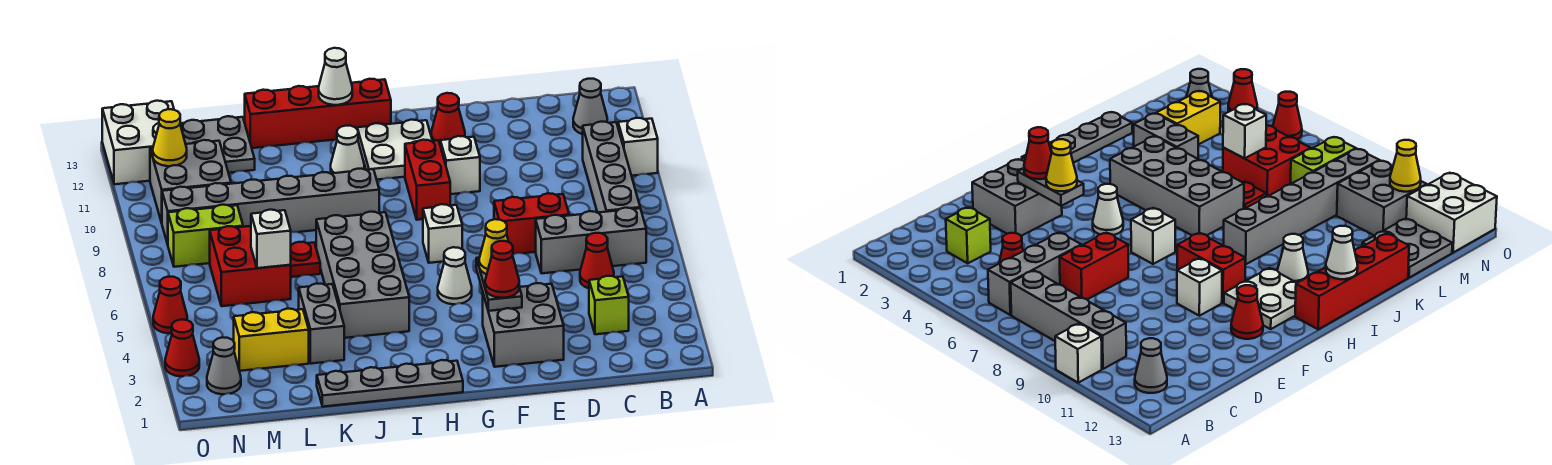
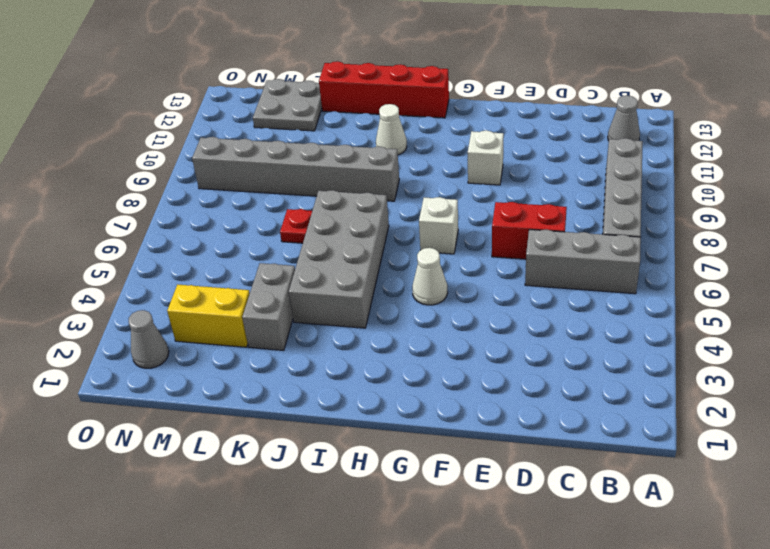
none -> white brick A10 level 1
none -> lime brick C3 level 1
none -> red cone C5 level 1
none -> grey brick E2:F3 level 1

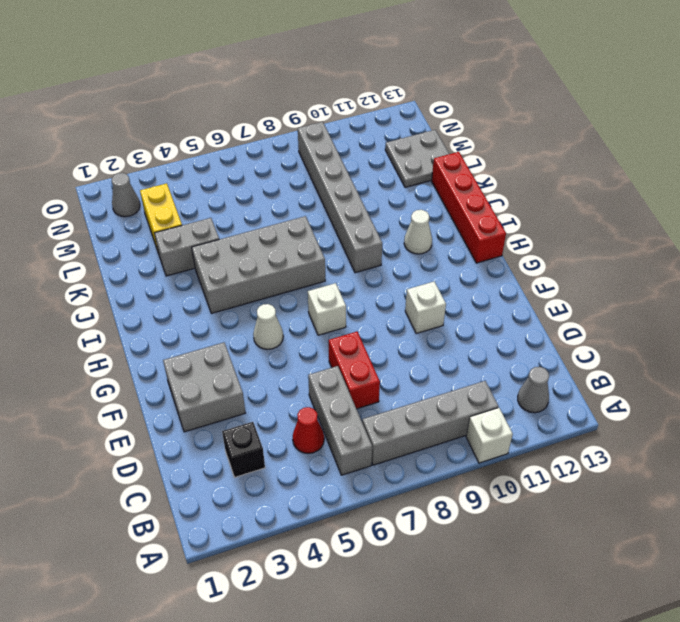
black brick C3 level 1 -> lime brick C3 level 1
none -> red cone F12 level 1
none -> red brick G9:G10 level 1
none -> white plate G11:H12 level 1
none -> grey plate H1:K1 level 1

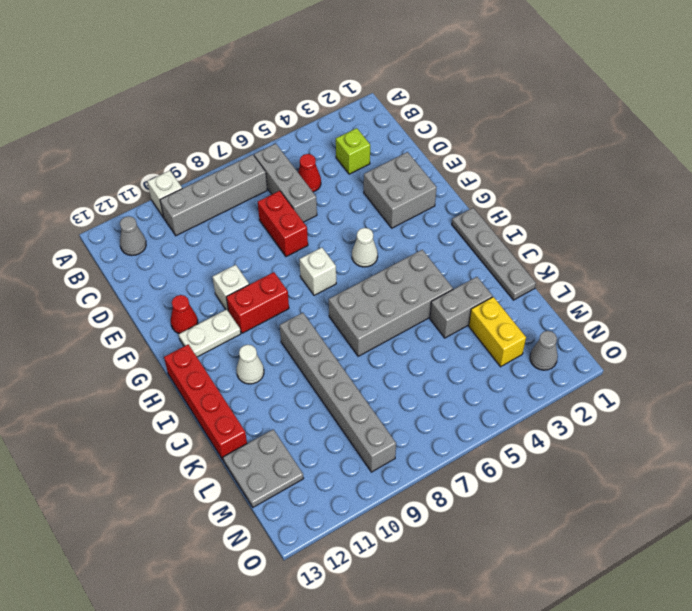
white plate G11:G12 level 1 -> white plate G11:H12 level 1
none -> red plate K7 level 1
none -> red brick L6:M7 level 1
none -> lime brick M8:N8 level 1
none -> grey brick M10:N11 level 1

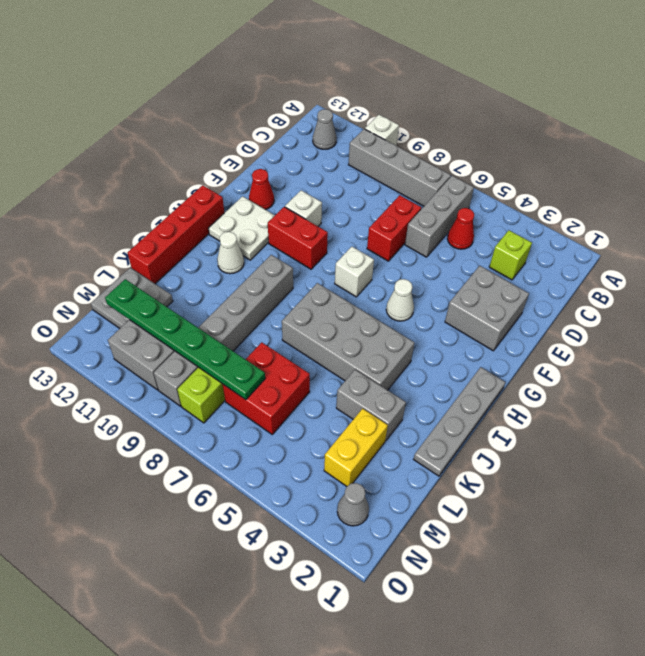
green plate M7:M12 level 2 -> none
none -> red plate K7 level 1
none -> white brick N12:O13 level 1
none -> red cone O3 level 1
none -> red cone O5 level 1

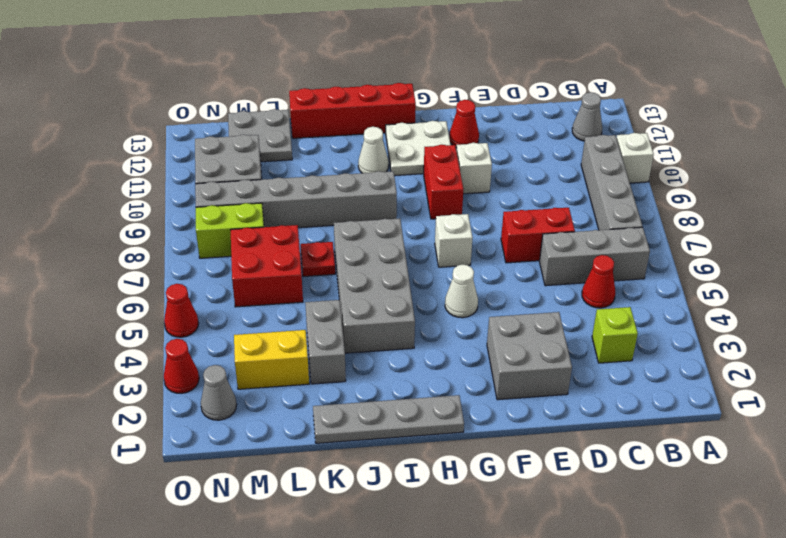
none -> white brick N12:O13 level 1
none -> grey plate F3:F4 level 2
none -> white cone I13 level 2
none -> white brick L6 level 2

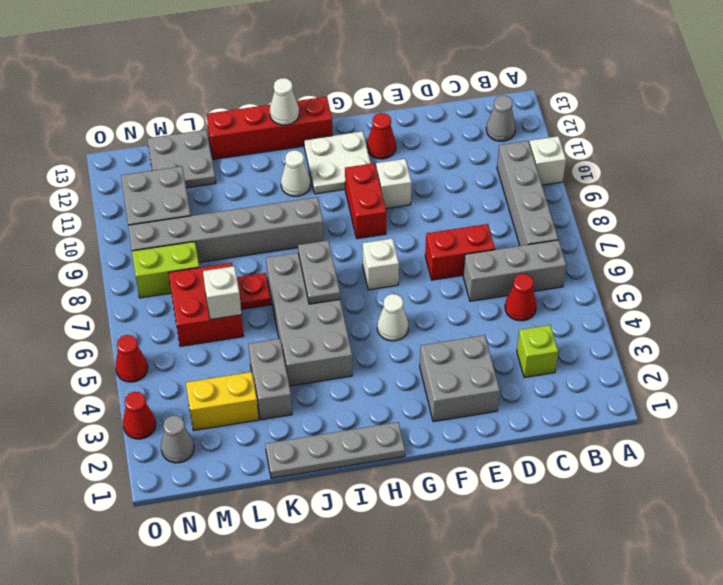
grey plate I6:I7 level 2 -> grey plate F3:F4 level 2
none -> white brick N12:O13 level 1
none -> yellow cone N11 level 2
none -> red cone F3 level 3
none -> yellow cone F4 level 3

